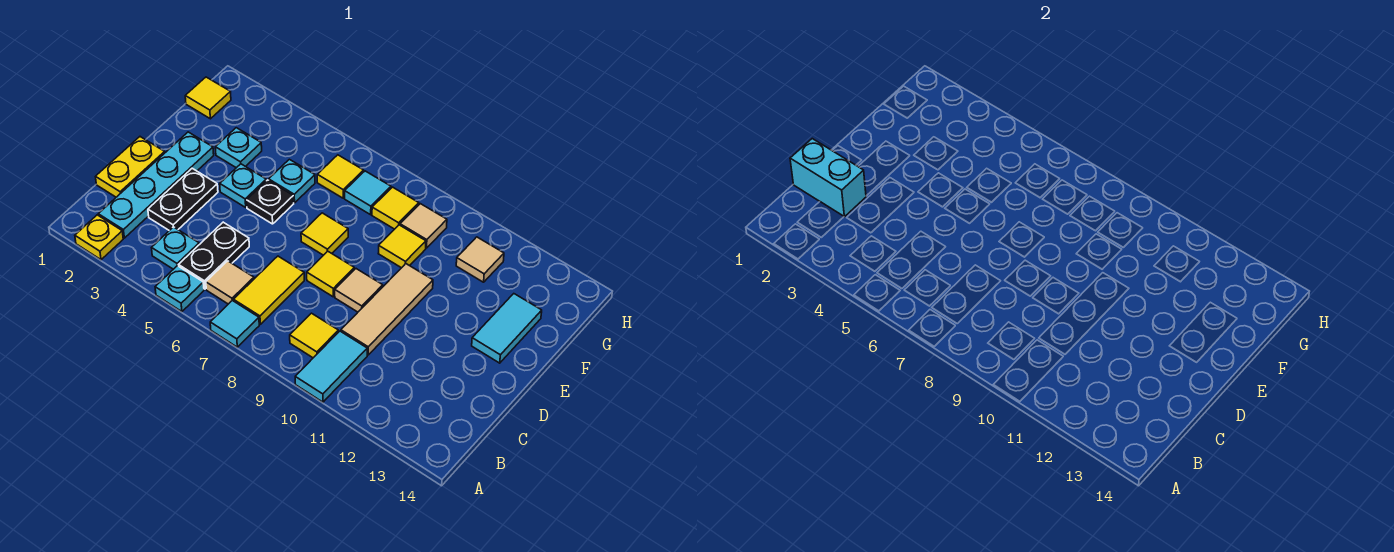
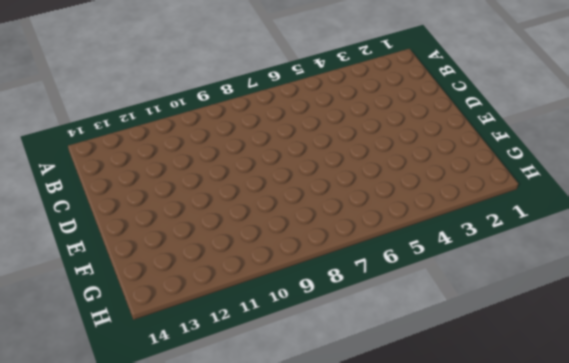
none -> yellow plate A2 level 1
none -> cyan plate A5 level 1
none -> cyan tile A7 level 1

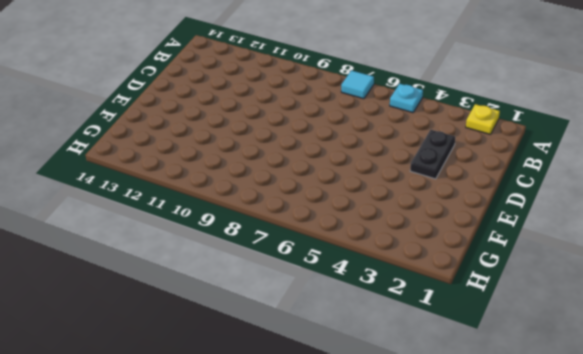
none -> cyan tile A10:B10 level 1
none -> cyan plate B2:E2 level 1
none -> cyan plate B4 level 1

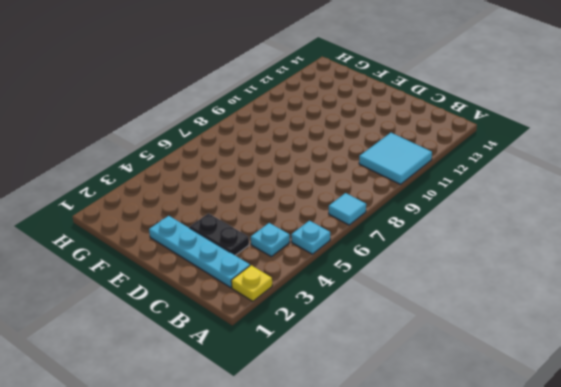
cyan tile A10:B11 level 1 -> cyan tile A10:B10 level 1
none -> black plate B5:C5 level 1
none -> tan tile B6 level 1
none -> yellow tile B7:C7 level 1

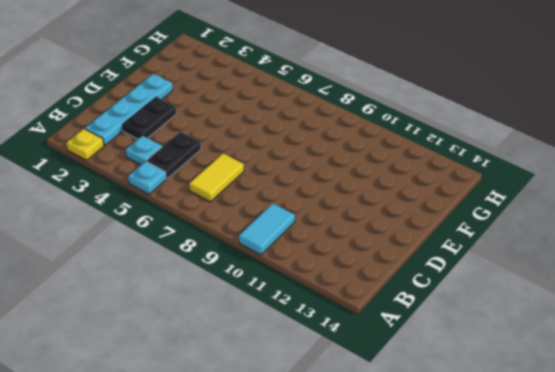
none -> cyan tile A7 level 1
none -> tan tile B6 level 1
none -> yellow tile B9 level 1

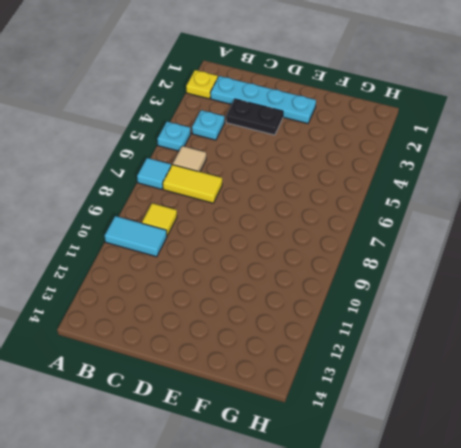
none -> black plate B5:C5 level 1
none -> yellow plate C1:D1 level 1
none -> tan tile C10:E10 level 1

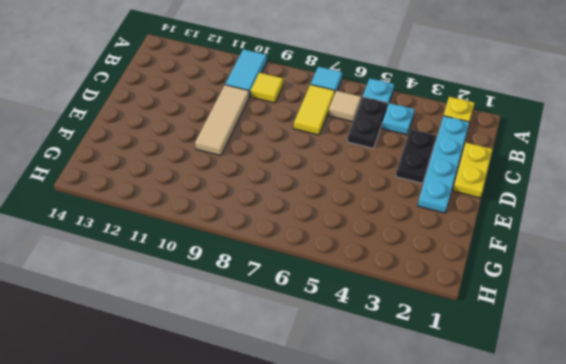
none -> yellow tile D8 level 1
none -> tan tile D9 level 1
none -> cyan plate E4 level 1

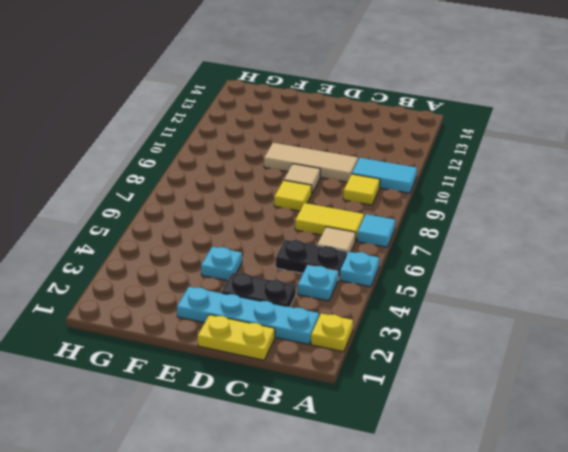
none -> black plate E5 level 1
none -> yellow tile E7 level 1
none -> cyan tile E13:F13 level 1

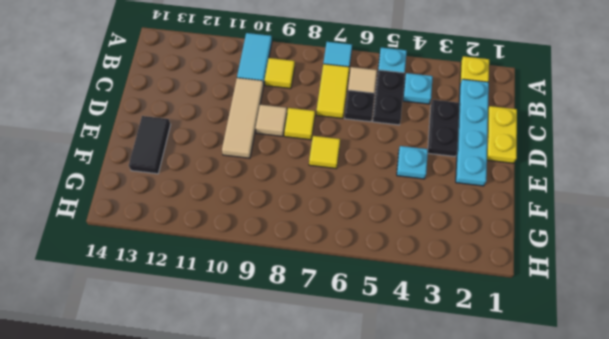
black plate C6 level 1 -> black plate E5 level 1
black tile E13:F13 level 1 -> cyan tile E13:F13 level 1
none -> cyan plate F3 level 1
none -> cyan plate F5 level 1
none -> yellow tile F9 level 1

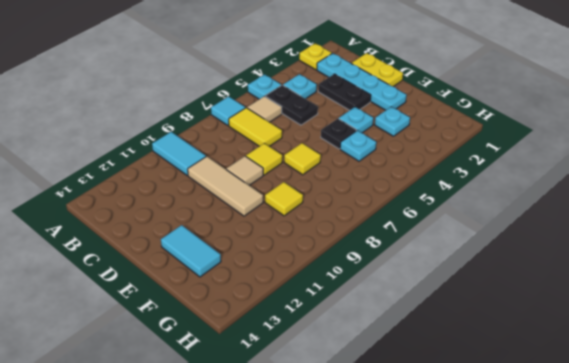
none -> yellow tile B9 level 1
none -> yellow tile G1 level 1
none -> yellow tile G6 level 1

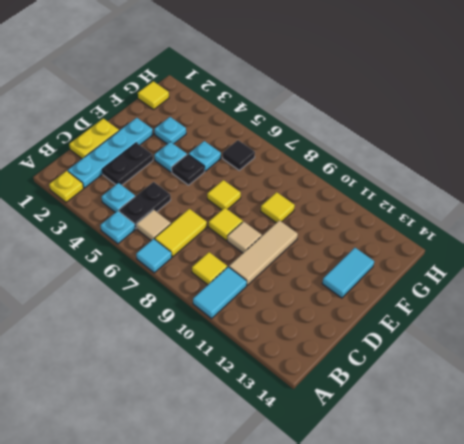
black tile G6 level 1 -> yellow tile G6 level 1
none -> cyan tile G7 level 1
none -> yellow tile G8 level 1
none -> tan tile G9 level 1

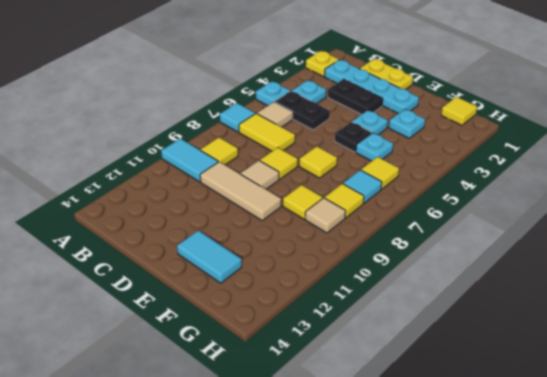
none -> tan tile G11 level 1
none -> cyan brick C1:C2 level 2

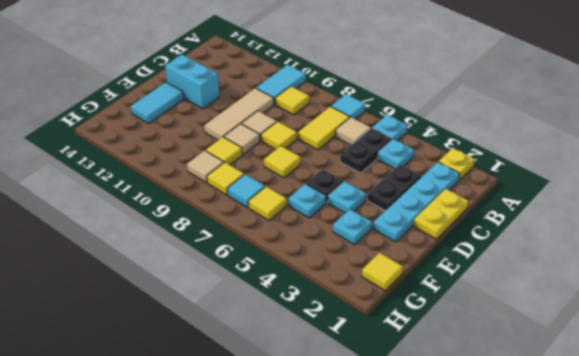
cyan brick D12:D13 level 1 -> cyan brick C1:C2 level 2
tan tile E9 level 1 -> tan tile G11 level 1

